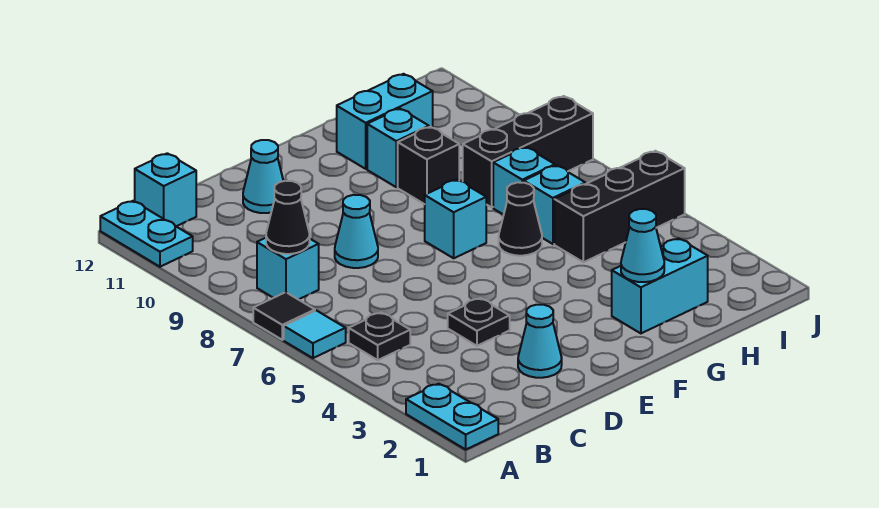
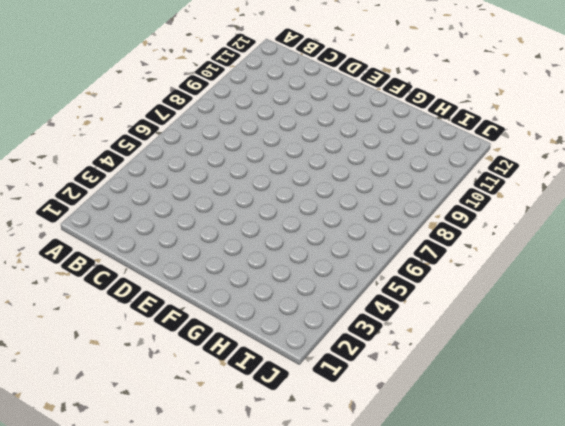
none -> cyan plate A1:A2 level 1
none -> cyan tile A6 level 1
none -> black tile A7 level 1

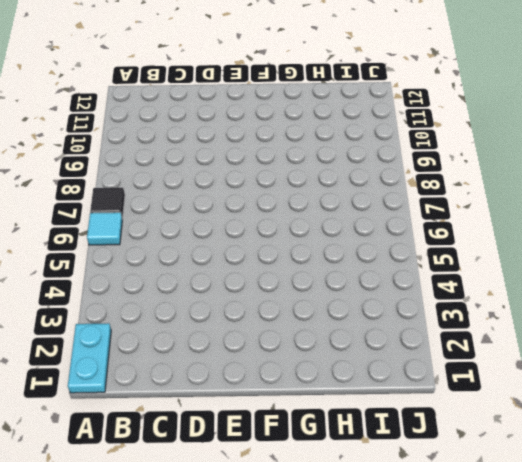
none -> cyan plate A11:A12 level 1
none -> black plate B5 level 1
none -> cyan brick B8 level 1

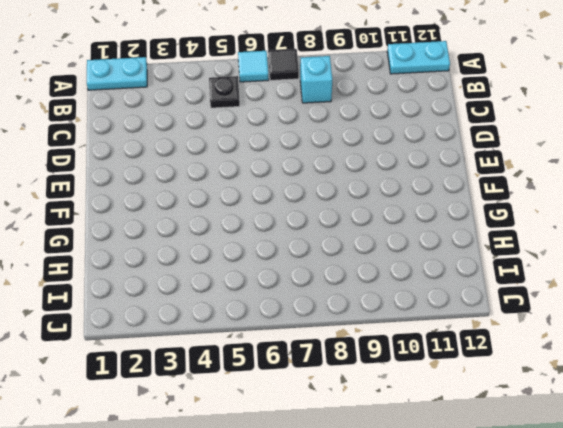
none -> cyan brick B12 level 1
none -> cyan cone D2 level 1
none -> black plate D4 level 1

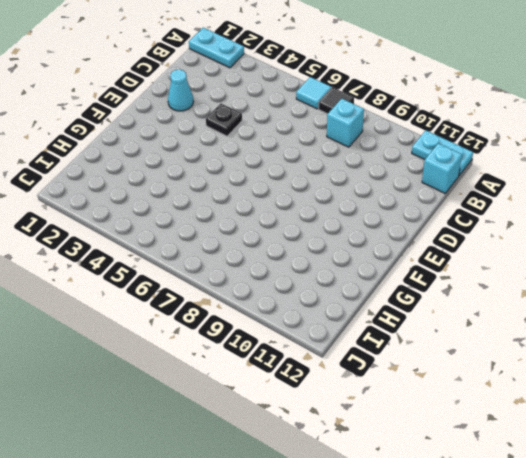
none -> black plate B5 level 1
none -> cyan cone D8 level 1
none -> cyan cone D11 level 1

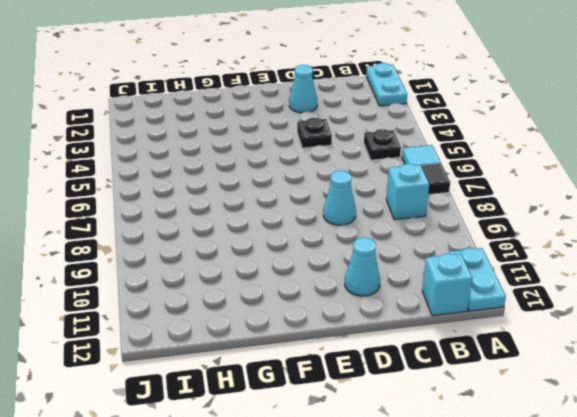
none -> cyan brick F7 level 1
none -> cyan brick G2:H2 level 1
none -> black cone G6 level 1

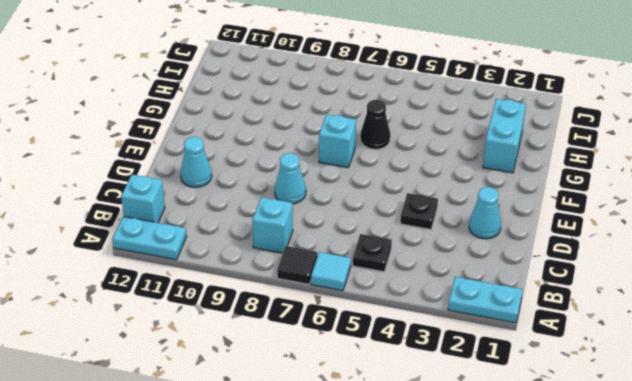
none -> black brick G9 level 1
none -> cyan brick G10 level 1
none -> cyan brick G11:H11 level 1

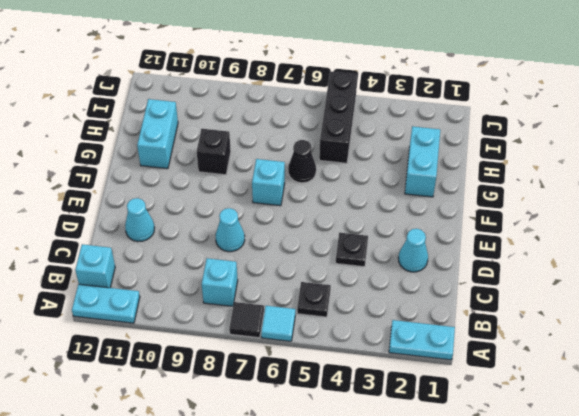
none -> cyan brick G10 level 1
none -> cyan brick H6 level 1
none -> cyan brick H7 level 1

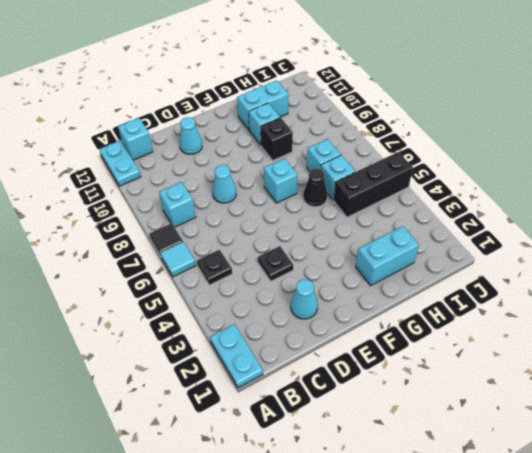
none -> black brick H8:J8 level 1
none -> black cone B8 level 2
none -> cyan cone G2 level 2

